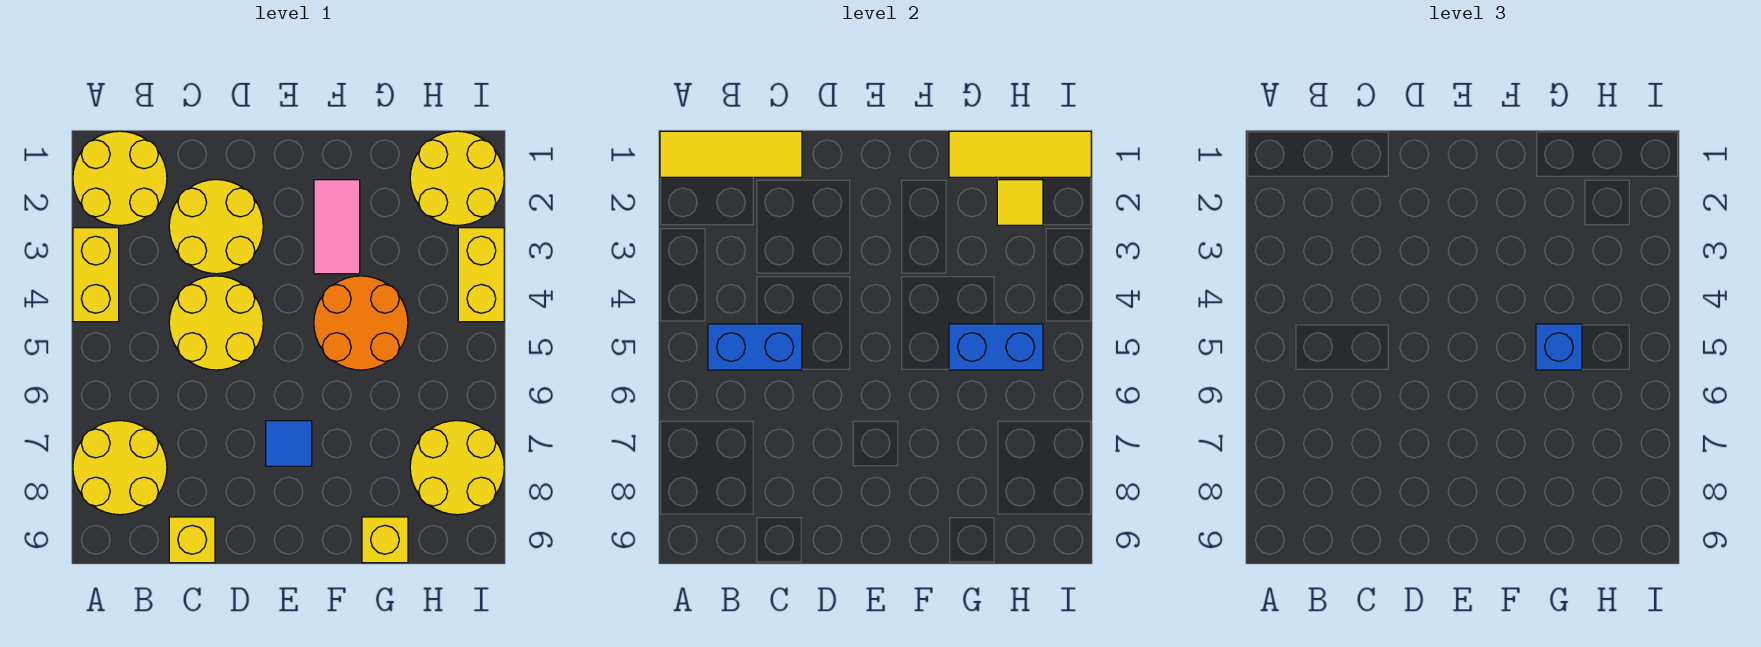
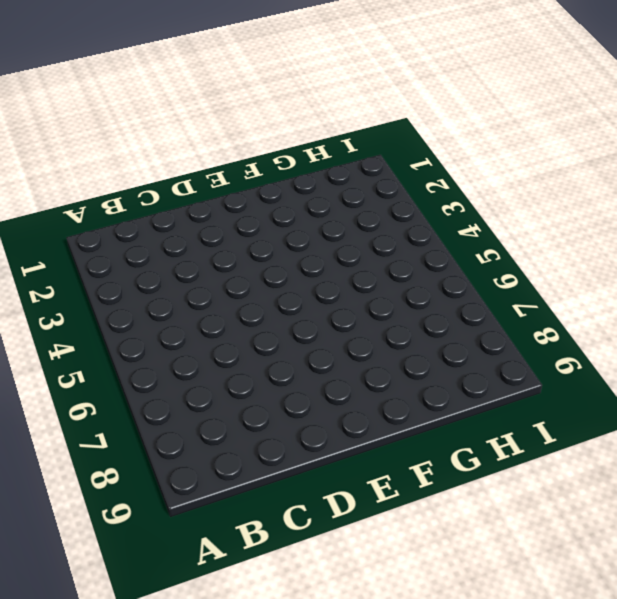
none -> yellow round brick A1:B2 level 1
none -> yellow brick A3:A4 level 1
none -> yellow round brick A7:B8 level 1

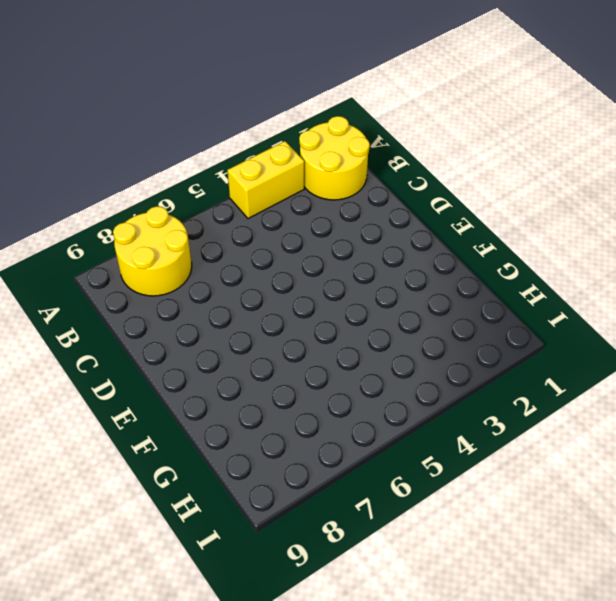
none -> yellow round brick C2:D3 level 1
none -> yellow round brick C4:D5 level 1
none -> yellow brick C9 level 1

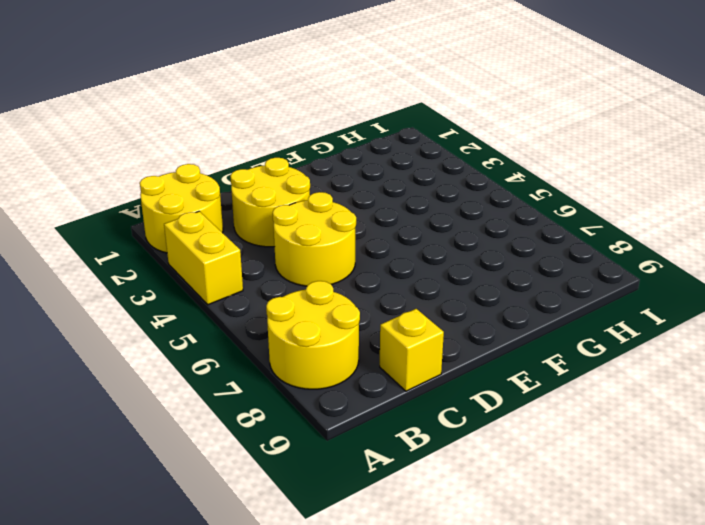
none -> blue tile E7 level 1
none -> pink tile F2:F3 level 1
none -> orange round brick F4:G5 level 1

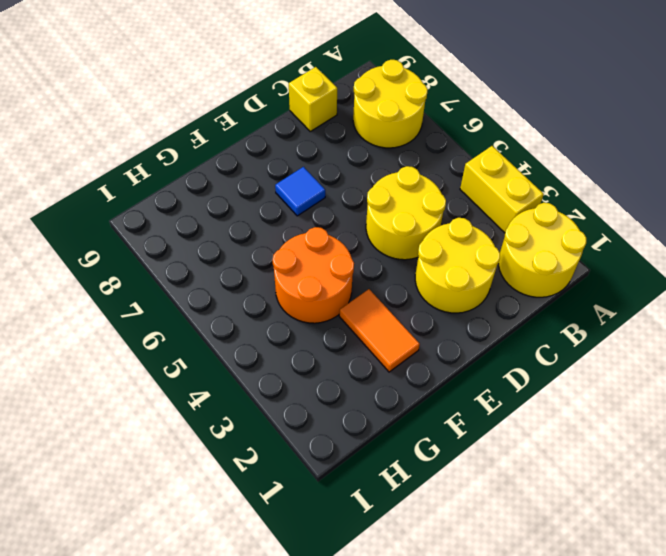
orange tile F2:F3 level 1 -> pink tile F2:F3 level 1
none -> yellow brick G9 level 1
none -> yellow round brick H1:I2 level 1
none -> yellow round brick H7:I8 level 1

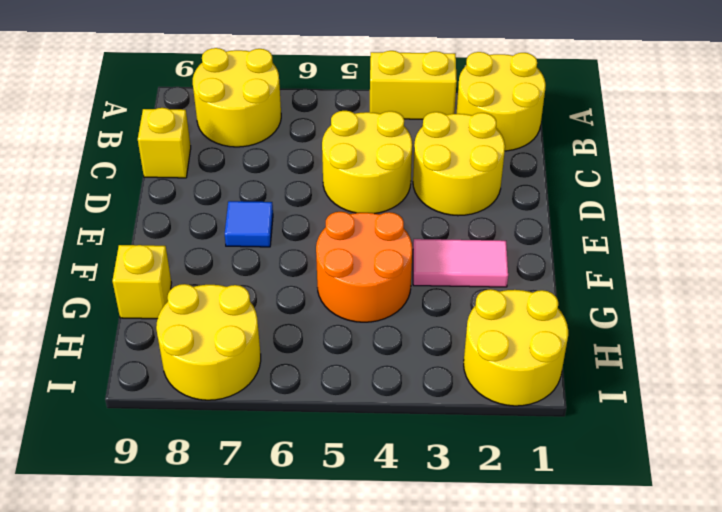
none -> yellow brick I3:I4 level 1
none -> yellow tile A1:C1 level 2
none -> blue brick B5:C5 level 2

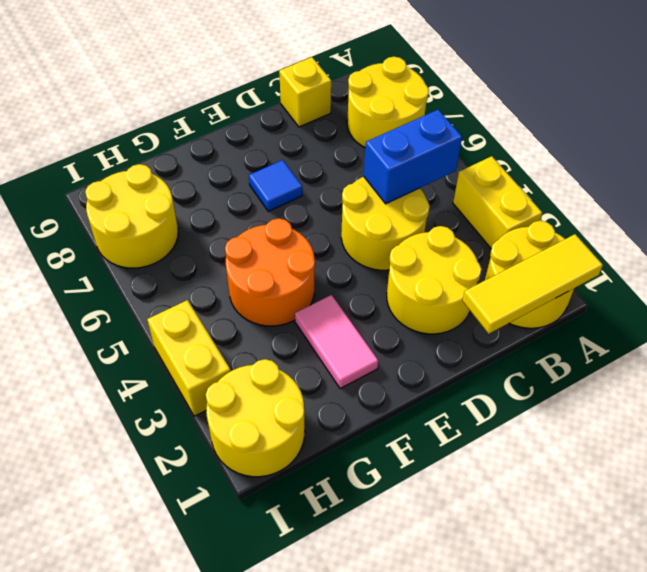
none -> yellow brick G9 level 1
none -> yellow tile G1:I1 level 2
none -> blue brick G5:H5 level 2

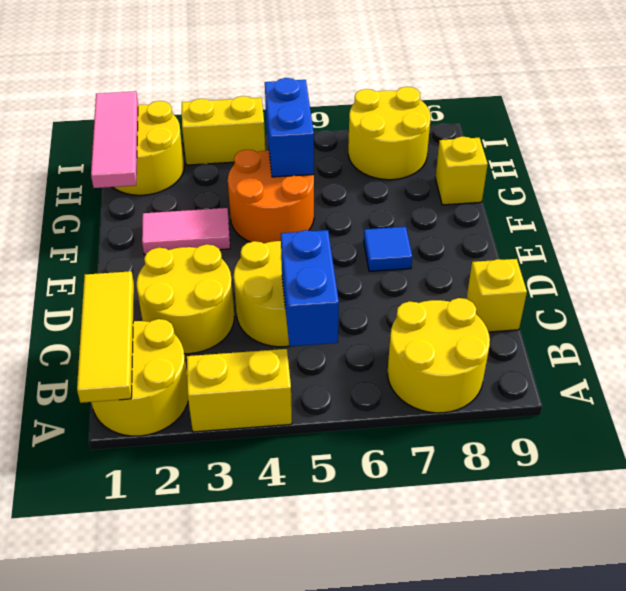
pink tile G1:I1 level 2 -> yellow tile G1:I1 level 2
none -> yellow tile H2 level 2
none -> blue brick G5 level 3

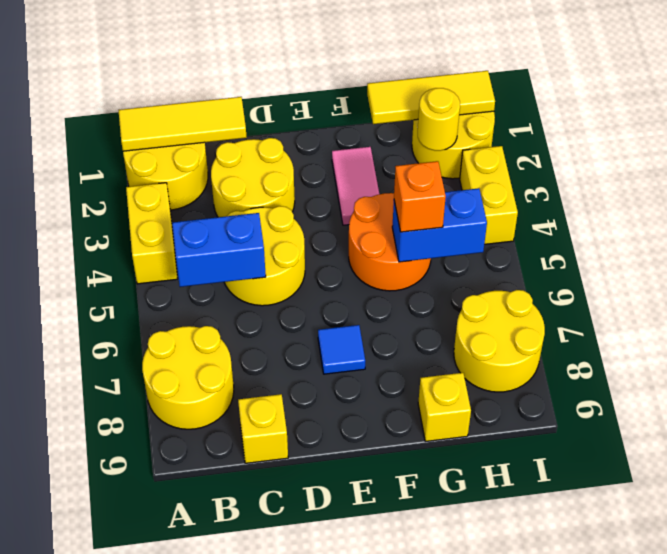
orange brick G5 level 3 -> blue brick G5 level 3
yellow round brick H2 level 2 -> yellow tile H2 level 2

